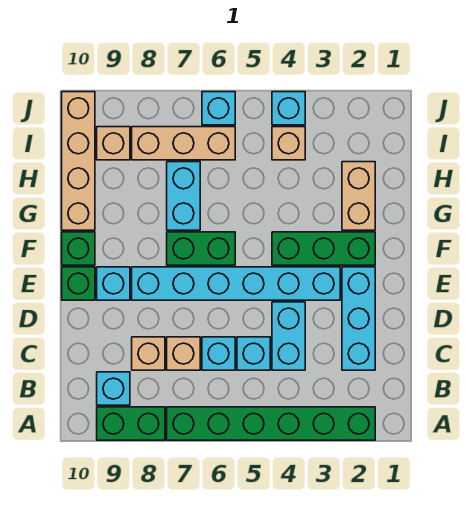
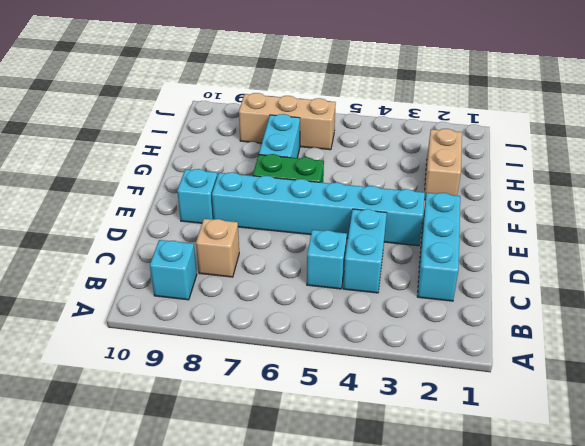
none -> green brick A2:A7 level 1
none -> green brick A8:A9 level 1
none -> cyan brick C6 level 1

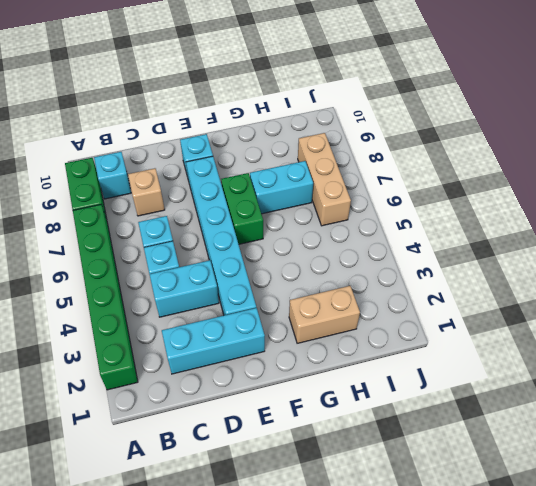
none -> tan brick C7 level 1
none -> green brick E10 level 1
none -> green brick F2:F4 level 1

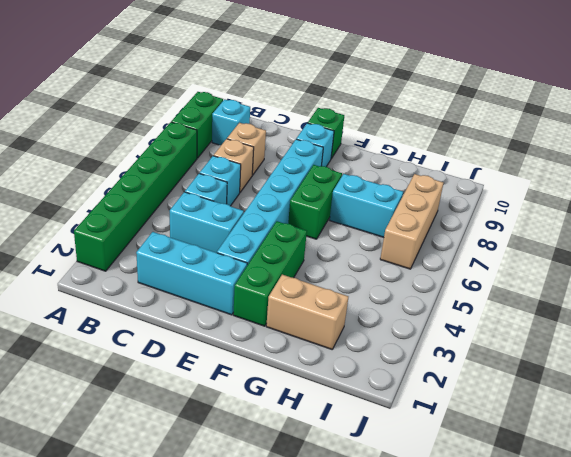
none -> green brick F10 level 1
none -> tan brick G10:J10 level 1
none -> tan brick I4 level 1

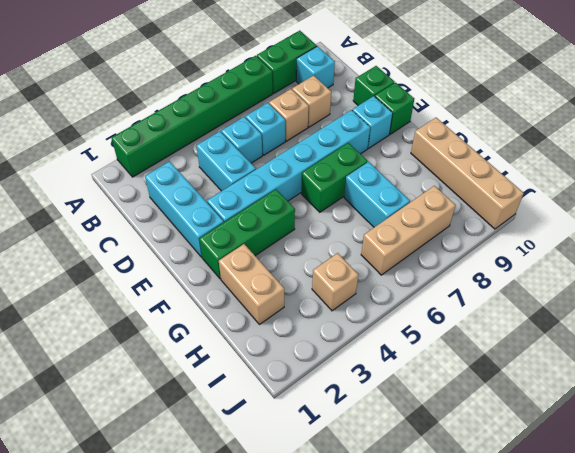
green brick D10 level 1 -> green brick F10 level 1
none -> tan brick I9 level 1
none -> cyan brick J4 level 1
none -> cyan brick J6 level 1

